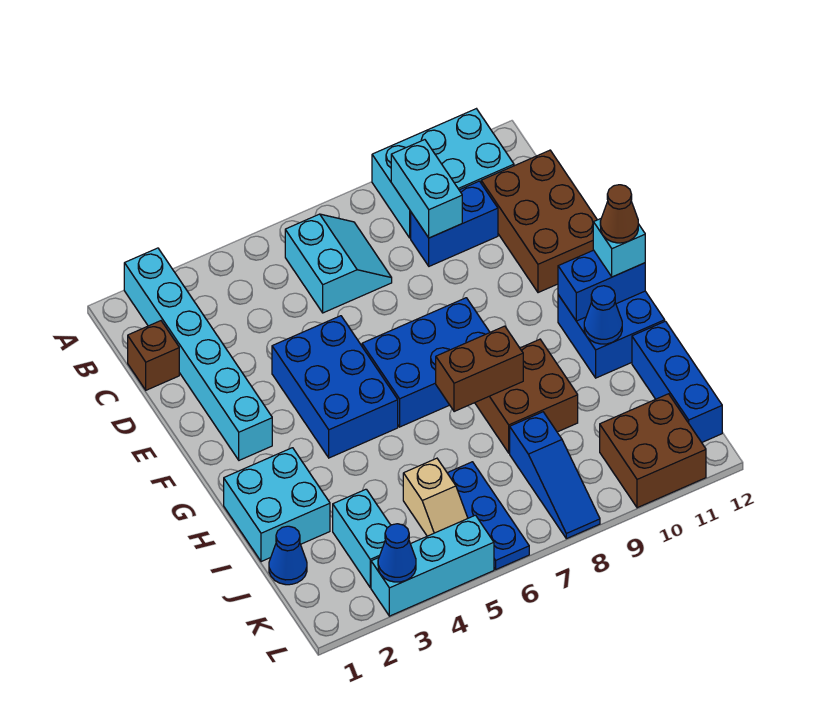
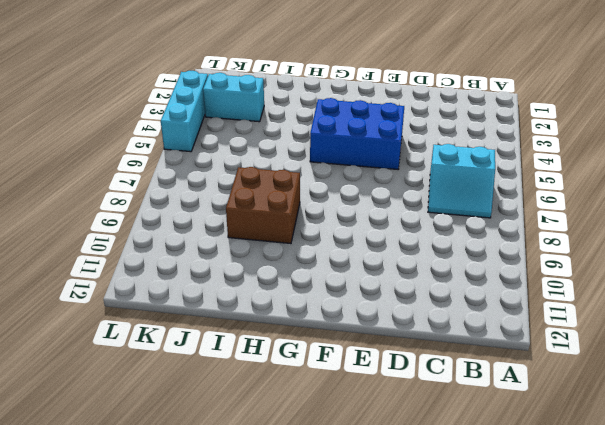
none -> cyan brick A2:F2 level 1
none -> cyan brick A9:B11 level 1
none -> brown brick C1 level 1

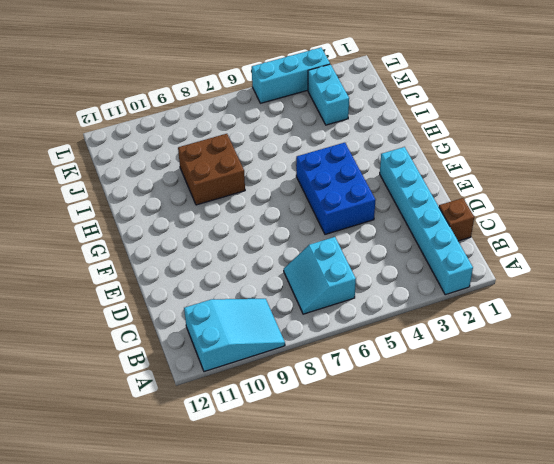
cyan slope A9:B11 level 1 top 11 -> cyan brick A9:B11 level 1
none -> blue brick C9:C10 level 1
none -> brown brick C11:E12 level 1
none -> blue brick F6:G8 level 1

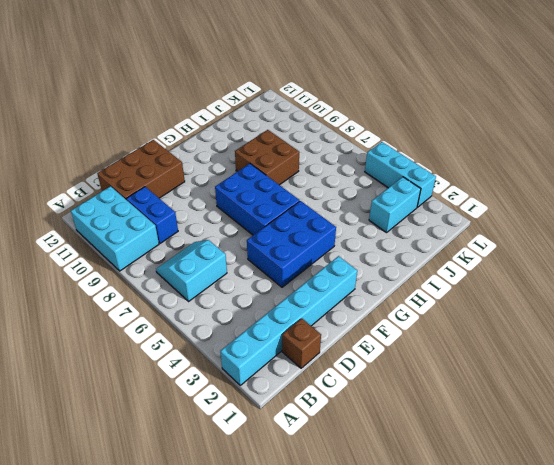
none -> blue brick G11:H12 level 1
none -> cyan brick H1:I2 level 1
none -> blue brick I12:K12 level 1

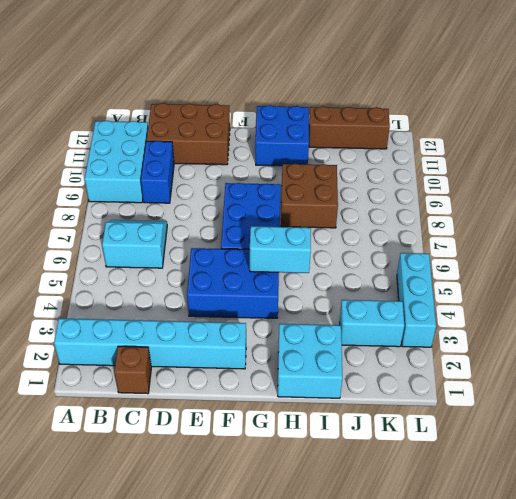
cyan brick G5:H5 level 2 -> cyan brick B9:C9 level 2
brown brick I12:K12 level 1 -> blue brick I12:K12 level 1
none -> blue cone J1 level 1
none -> tan slope J5:K5 level 1 top J
none -> blue plate J6:L6 level 1

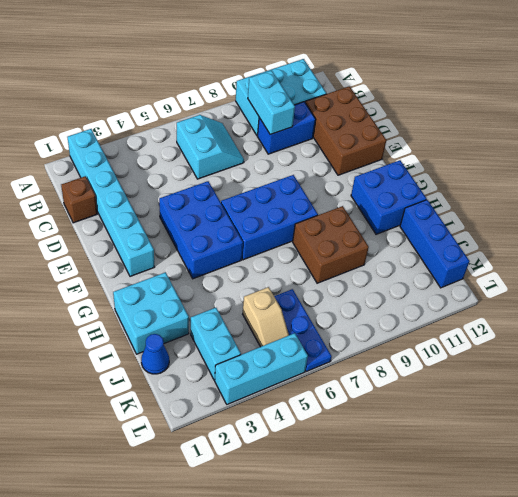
none -> blue slope J8:L8 level 1 top J
none -> brown brick K10:L11 level 1
none -> blue brick G11:G12 level 2

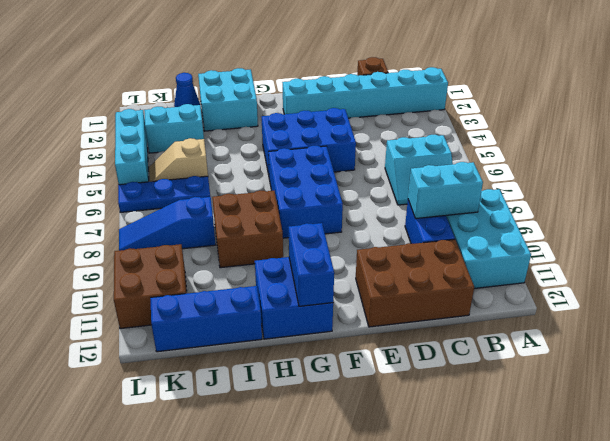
none -> brown brick H7:H8 level 2
none -> blue cone H11 level 2
none -> blue cone L3 level 2

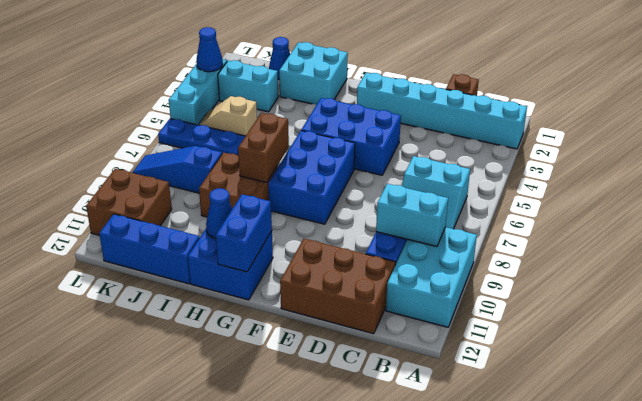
none -> cyan brick G12 level 3
none -> brown cone G12 level 4

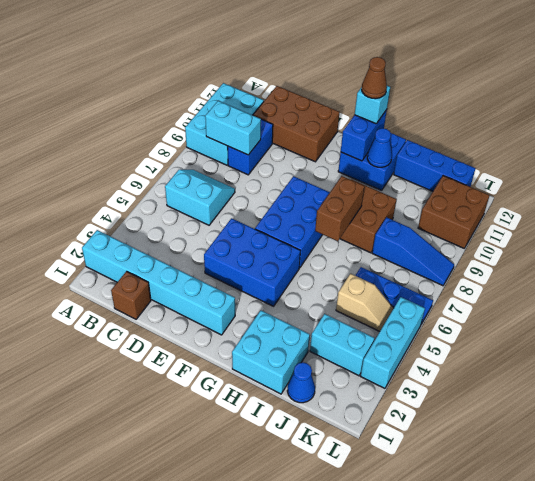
none -> blue cone L3 level 2

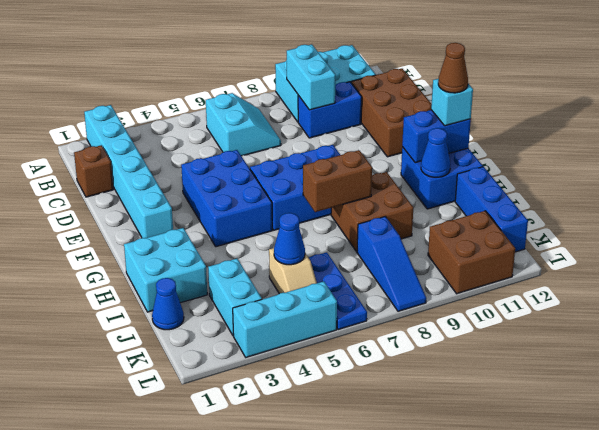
blue cone J5 level 2 -> blue cone L3 level 2

